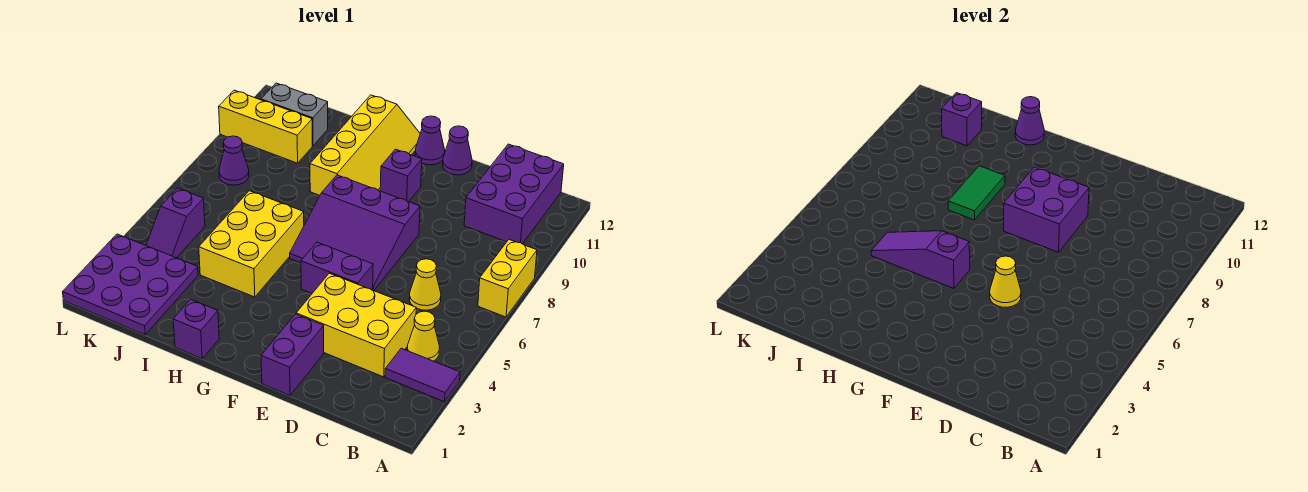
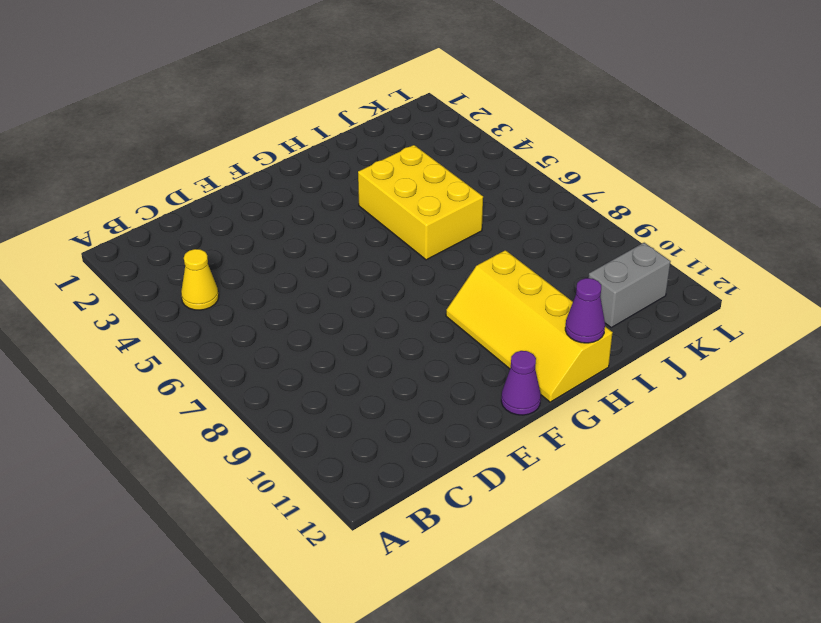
none -> purple tile A3:B3 level 1
none -> yellow brick A7:A8 level 1
none -> purple brick B10:C12 level 1

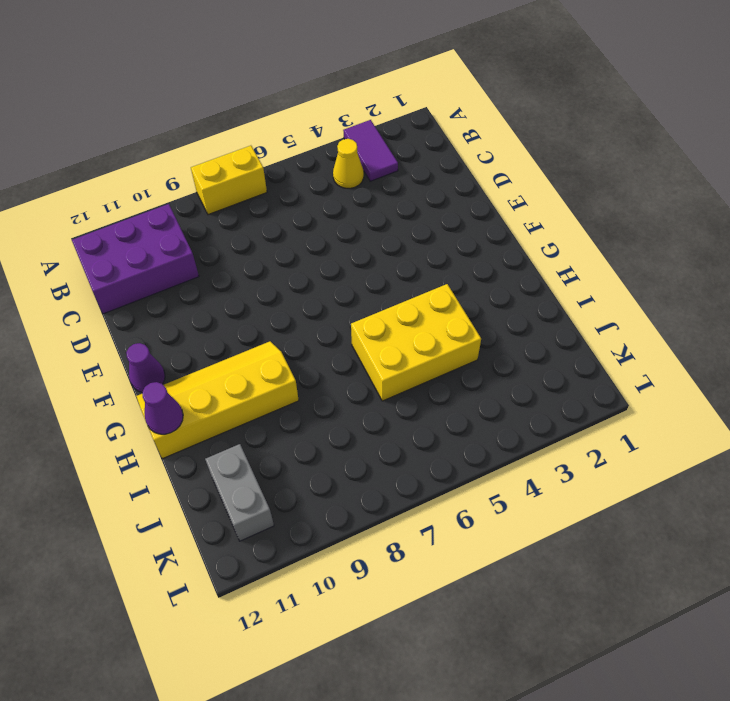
none -> yellow brick C3:E4 level 1
none -> yellow cone C6 level 1
none -> purple brick E1:E2 level 1

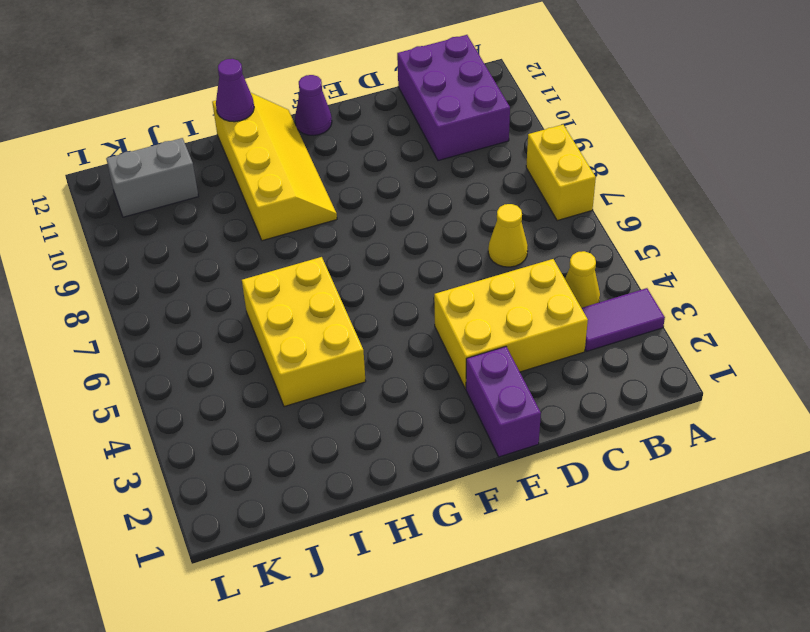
none -> purple brick E5:F5 level 1
none -> purple slope E6:G8 level 1 top 8
none -> purple cone E12 level 1

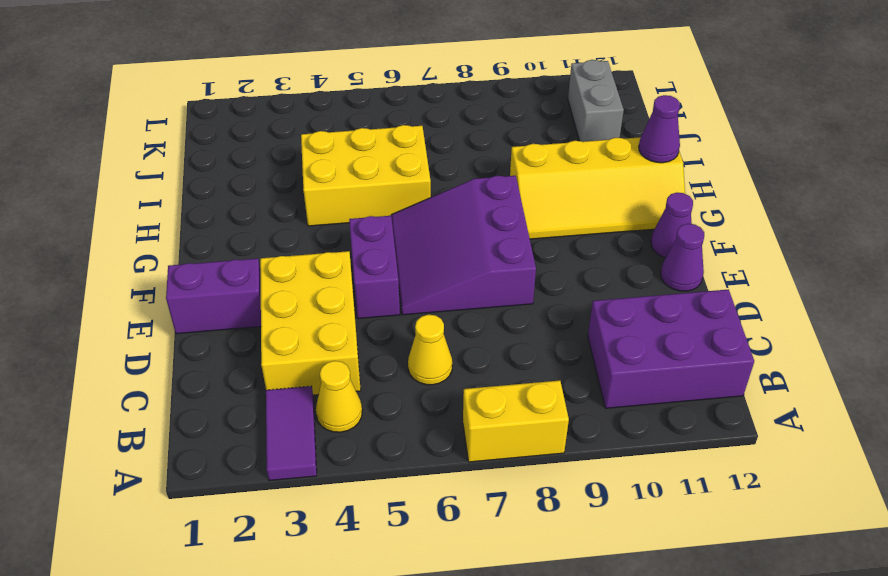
none -> purple brick F10 level 1
none -> purple brick H1 level 1
none -> purple plate J1:L3 level 1

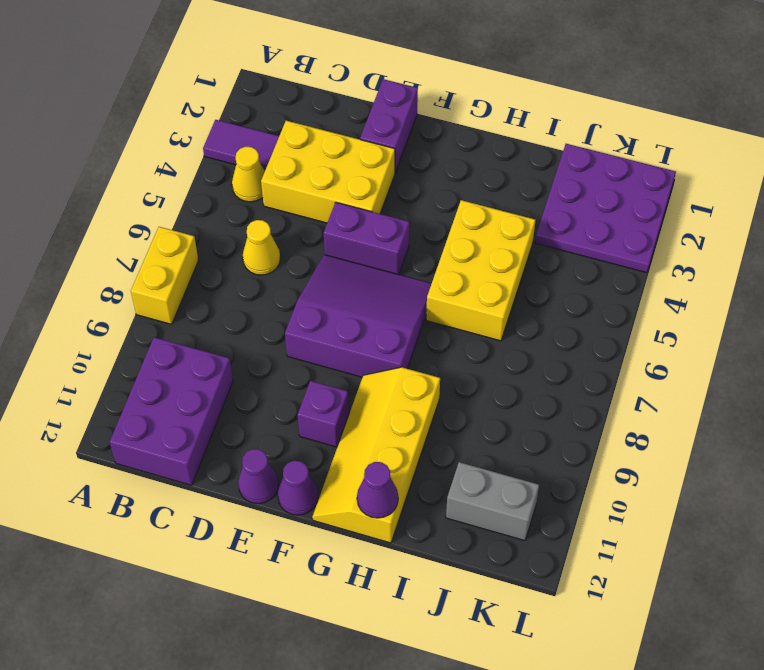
none -> purple brick H1 level 1
none -> yellow brick J10:L10 level 1
none -> purple slope K4:K5 level 1 top 5

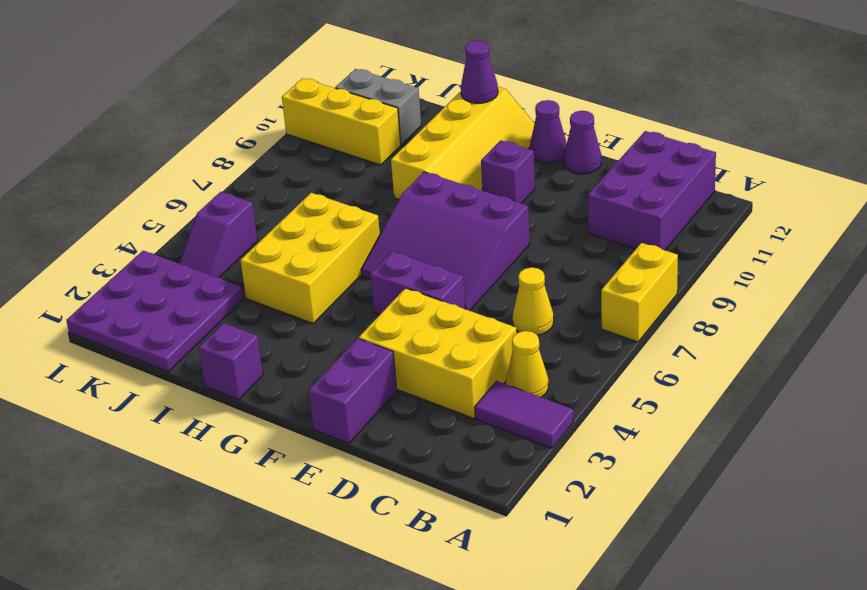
none -> purple cone K8 level 1
none -> yellow cone E5 level 2
none -> purple brick E8:F9 level 2

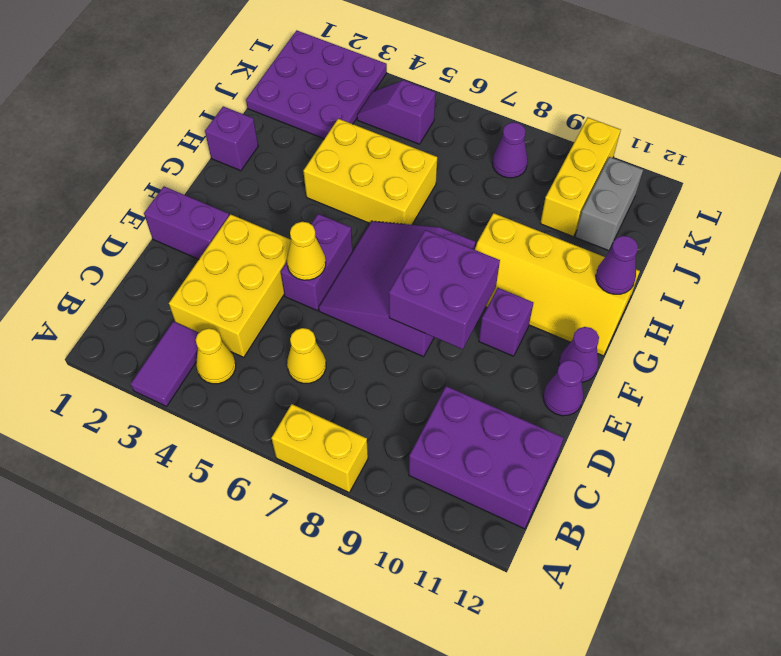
none -> purple slope G5:I5 level 2 top G
none -> green tile H8:H9 level 2
none -> purple brick J11 level 2

